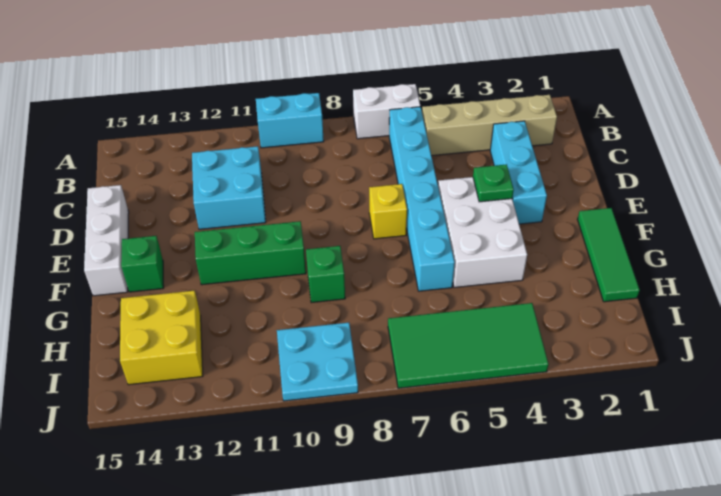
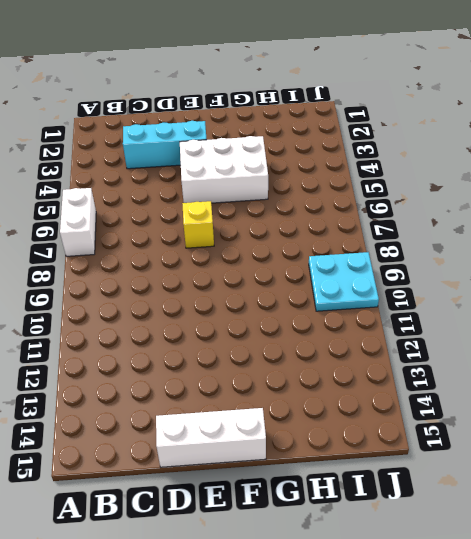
none -> cyan brick A9:A10 level 1
none -> tan brick B2:B5 level 1
none -> cyan brick B6:G6 level 1

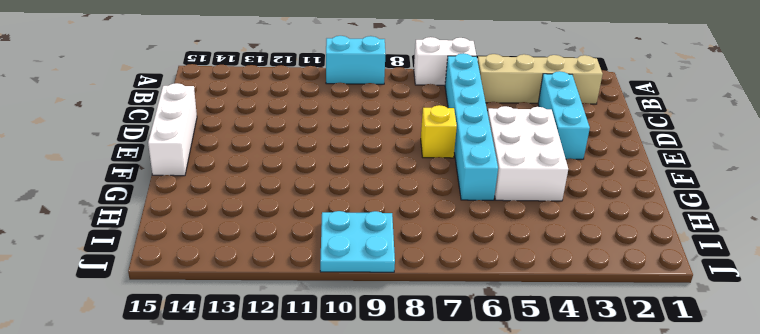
none -> cyan brick C11:D12 level 1
none -> green tile F1:H1 level 1
none -> green brick F10:F12 level 1

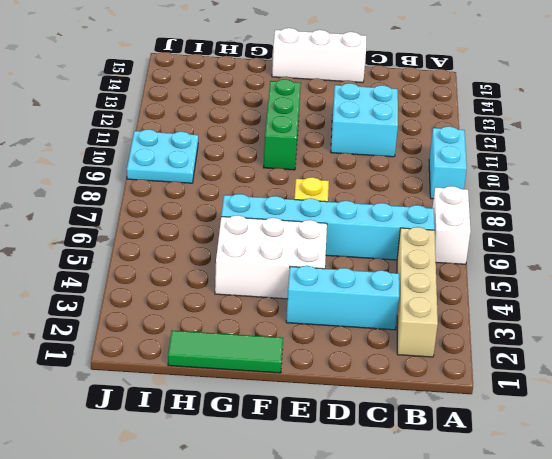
none -> green brick F14 level 1
none -> green brick G9 level 1
none -> yellow brick H13:I14 level 1

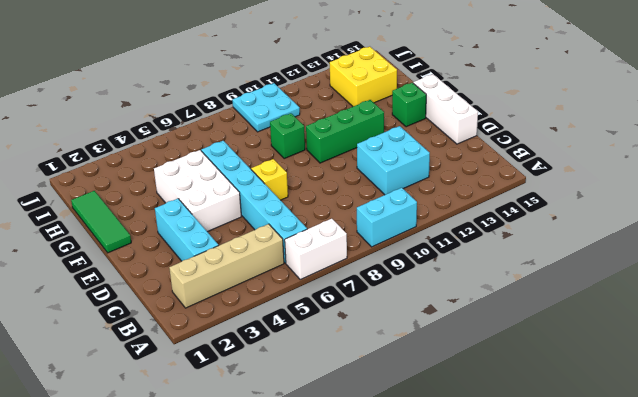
none -> green tile I4:J7 level 1
none -> green plate E4 level 2

